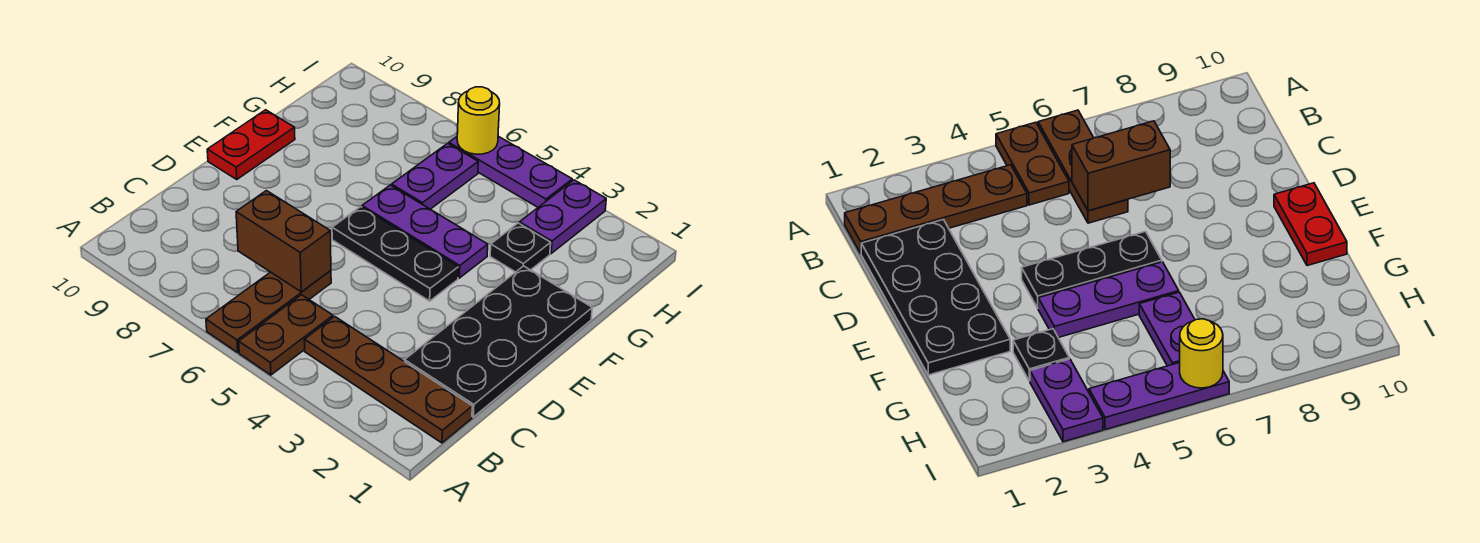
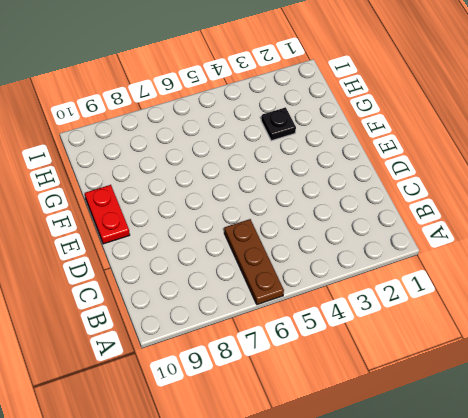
none -> brown plate A5:B5 level 1
none -> brown plate B1:B4 level 1
none -> black plate C1:F2 level 1

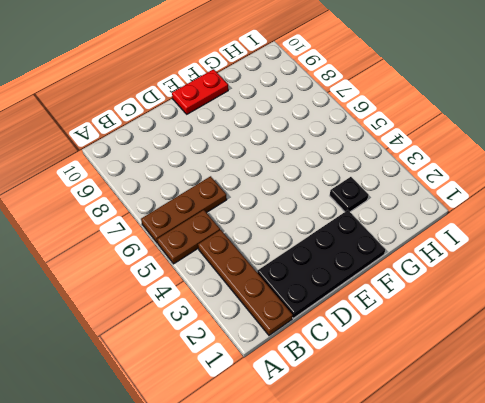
none -> black plate E4:E6 level 1
none -> purple plate F4:F6 level 1
none -> purple plate G6:H6 level 1

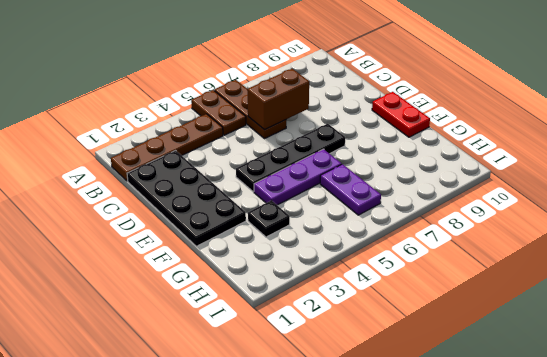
black plate E4:E7 level 1 -> black plate E4:E6 level 1
none -> purple plate H3:I3 level 1
none -> purple plate I4:I6 level 1
none -> yellow round brick I6 level 2

